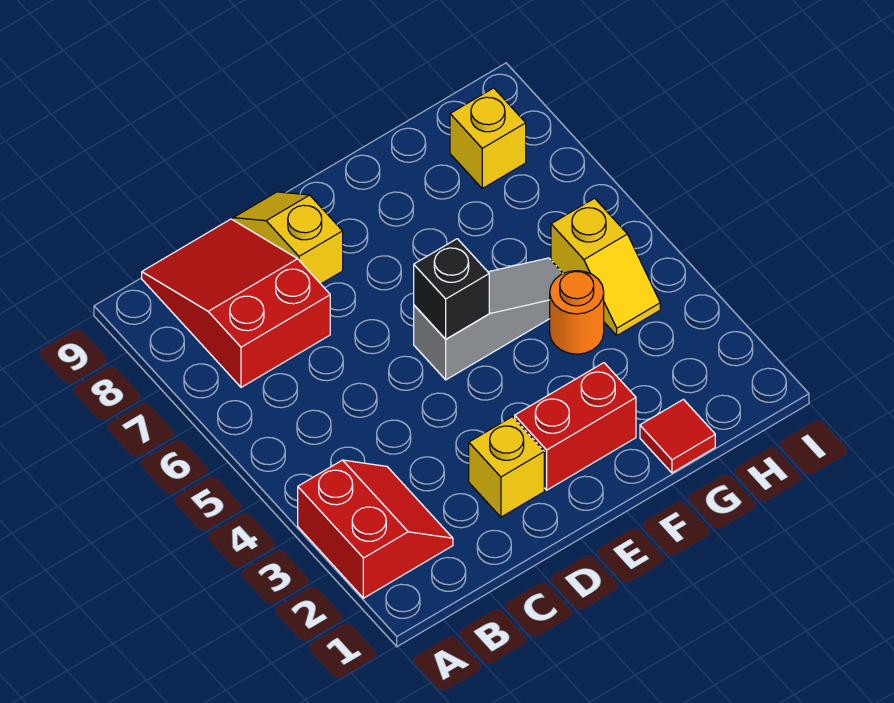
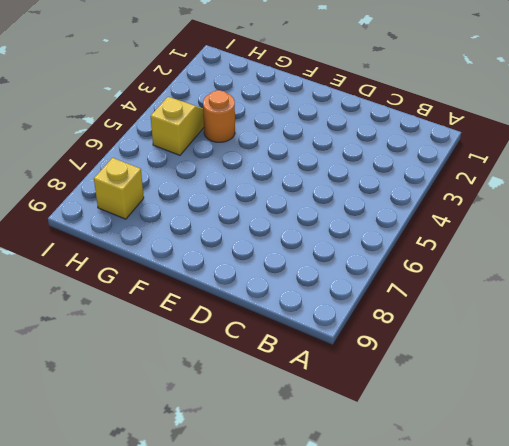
none -> red slope A2:B3 level 1 top A
none -> red slope B7:C9 level 1 top 7

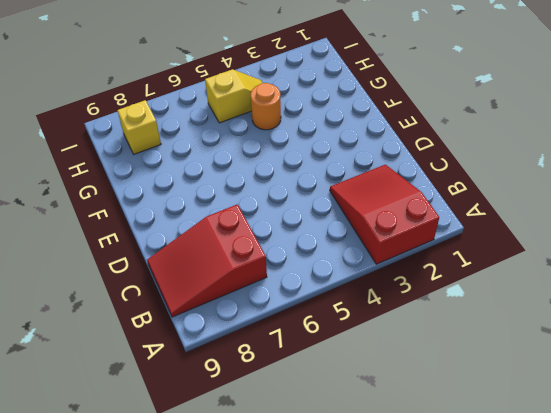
red slope A2:C3 level 1 top A -> red slope A2:B3 level 1 top A
none -> yellow brick D2 level 1
none -> yellow slope D8:D9 level 1 top 8

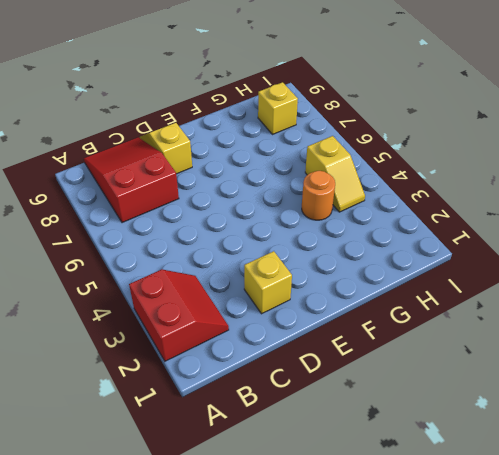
none -> red brick E2:F2 level 1
none -> grey slope E5:G5 level 1 top E

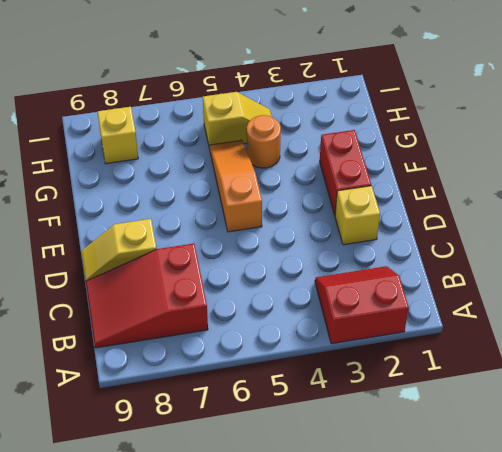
orange slope E5:G5 level 1 top E -> grey slope E5:G5 level 1 top E
none -> red tile G1 level 1
none -> black brick E5 level 2

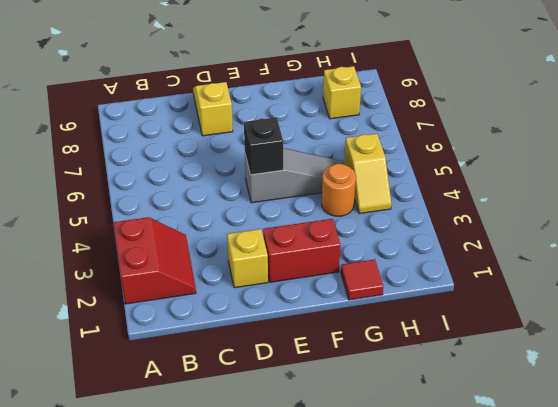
none -> red slope B7:C9 level 1 top 7

